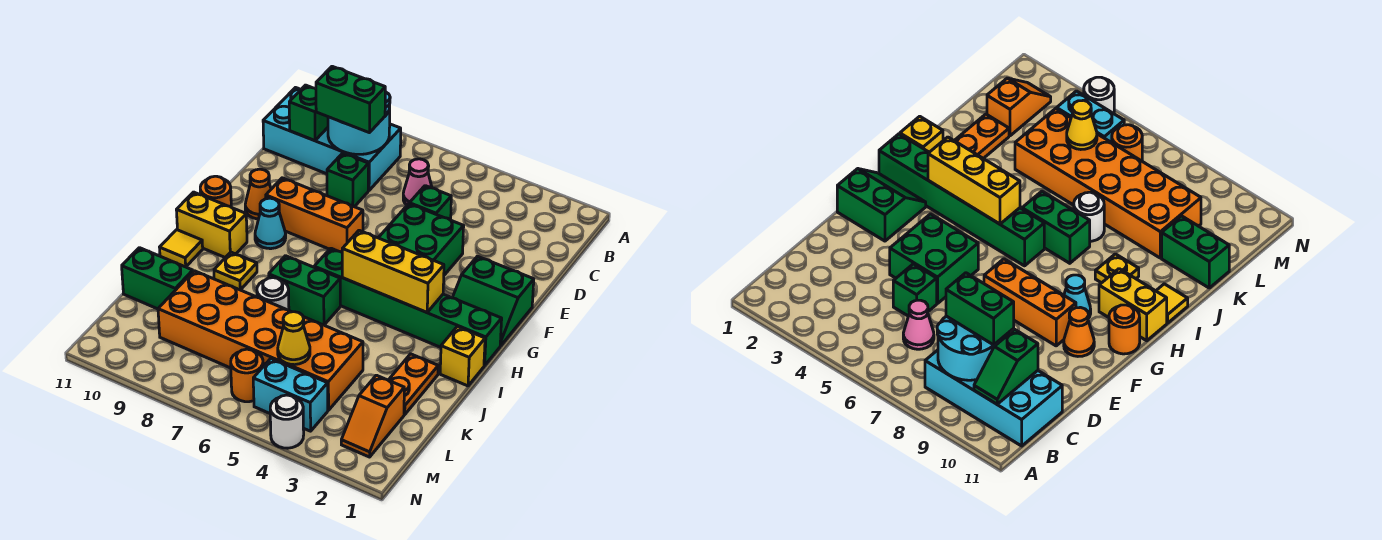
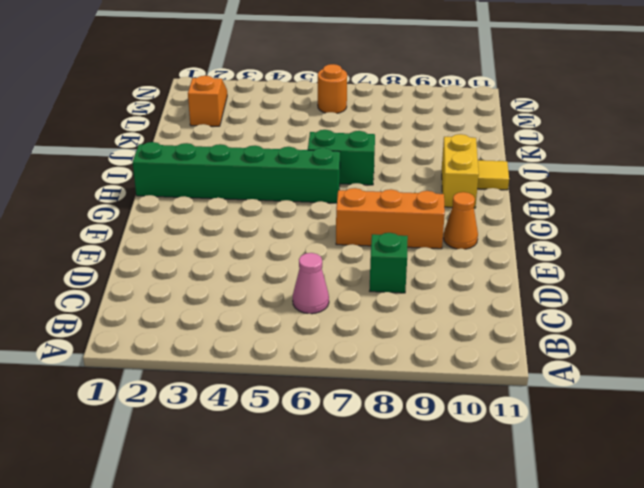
yellow brick H10:I10 level 1 -> yellow brick H10:H11 level 1
none -> cyan brick B8:C11 level 1
none -> green brick D5 level 1
none -> green brick E4:F5 level 1

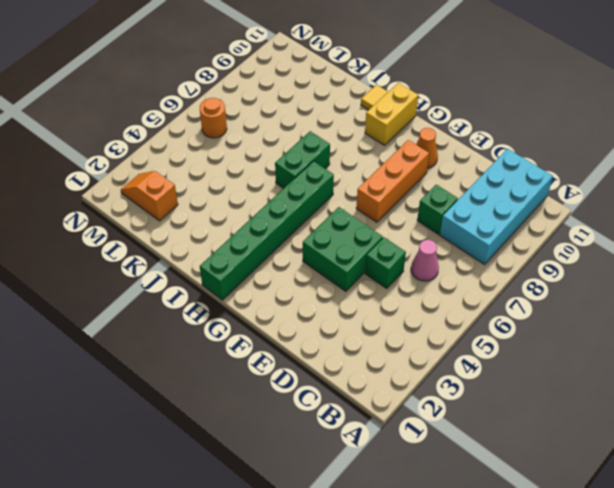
none -> green slope F1:G2 level 1 top F
none -> cyan cone G9 level 1
none -> orange round brick G11 level 1

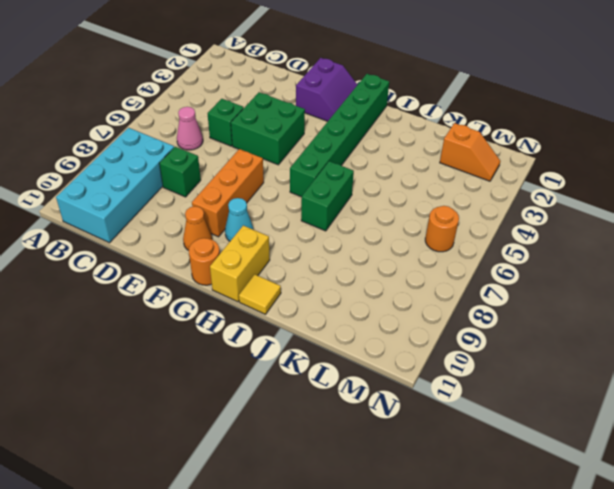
purple slope F1:G2 level 1 top F -> green slope F1:G2 level 1 top F
none -> yellow brick I1 level 1
none -> yellow plate I9 level 1
none -> orange plate J2:K2 level 1

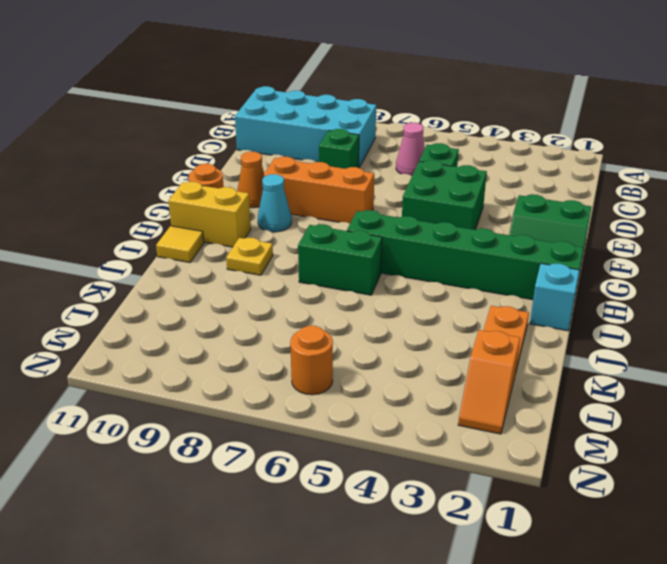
cyan brick I1 level 1 -> yellow brick I1 level 1
none -> white round brick J7 level 1
none -> orange brick K4:L9 level 1
none -> green brick K10:K11 level 1

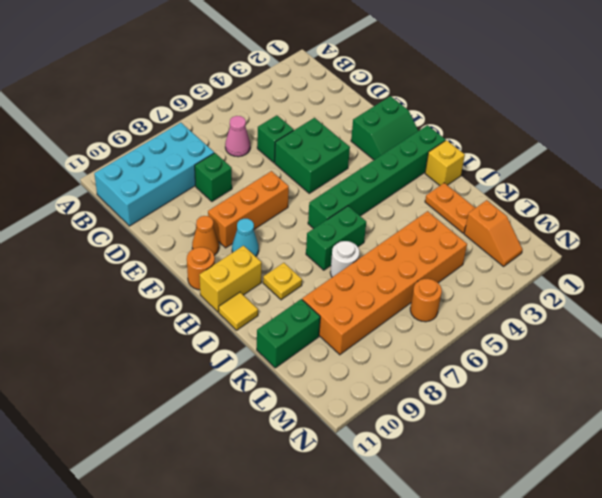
none -> cyan brick M4:M5 level 1
none -> white round brick N4 level 1
none -> cyan round brick B8:C9 level 2

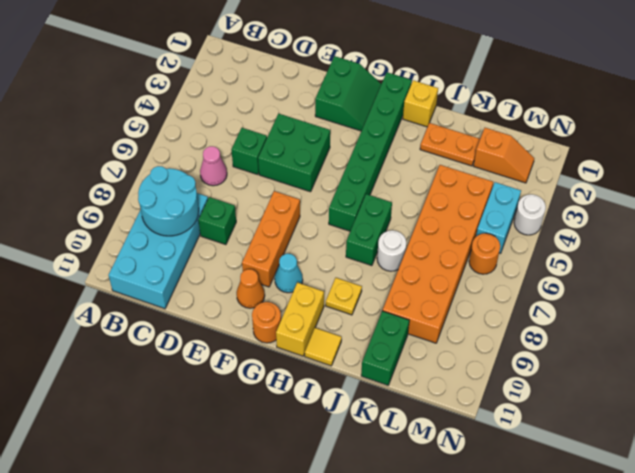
none -> green slope B10:C10 level 2 top C
none -> yellow brick H3:H5 level 2
none -> yellow cone L5 level 2

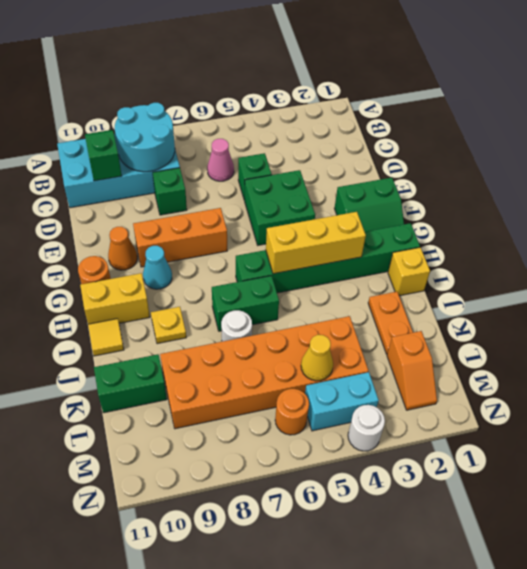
none -> green brick C8:C9 level 3

